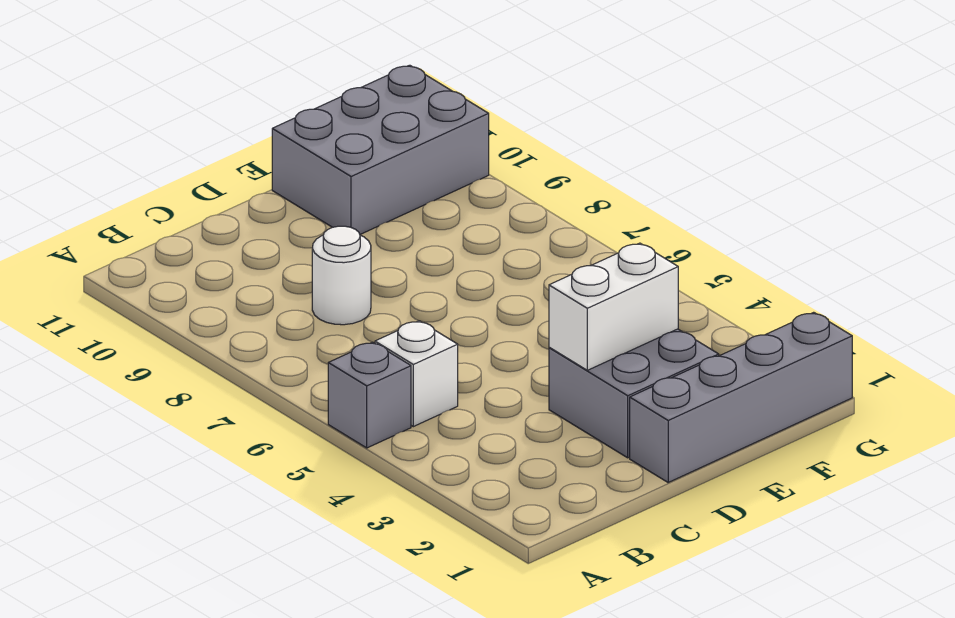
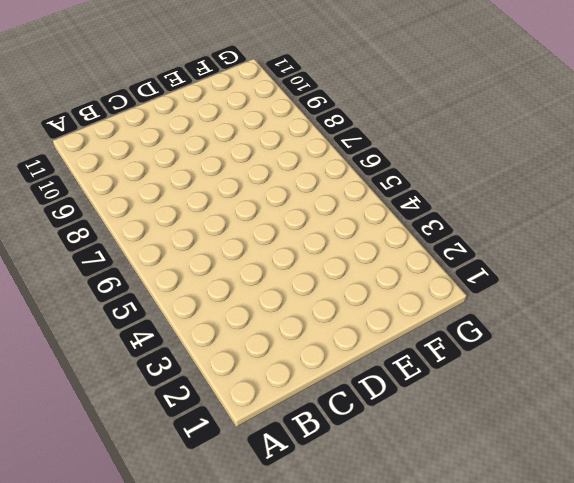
none -> grey brick A5 level 1
none -> white brick B5 level 1

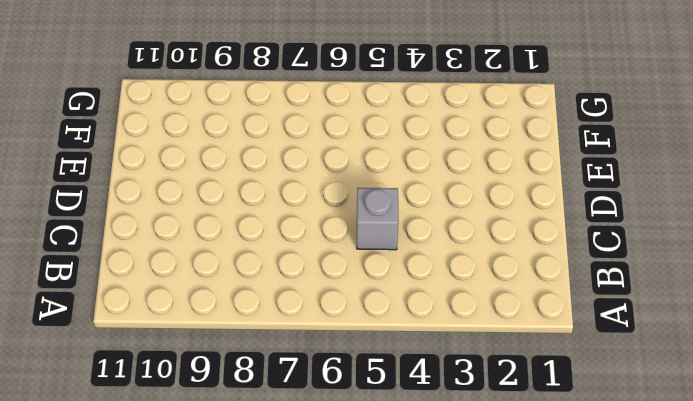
grey brick C5 level 1 -> grey brick A5 level 1
none -> white brick B5 level 1
none -> white round brick C8 level 1

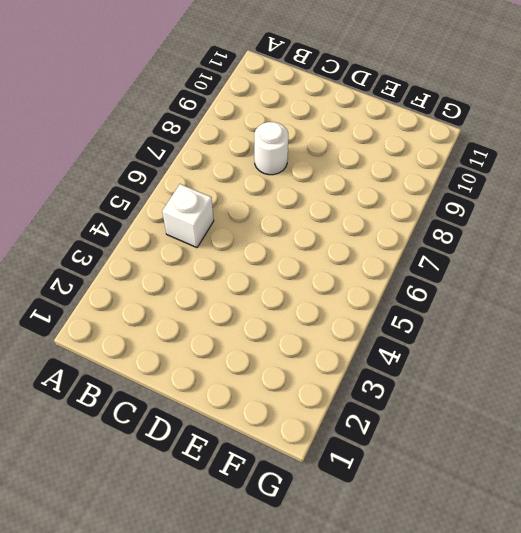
none -> grey brick A5 level 1
none -> grey brick D1:G1 level 1

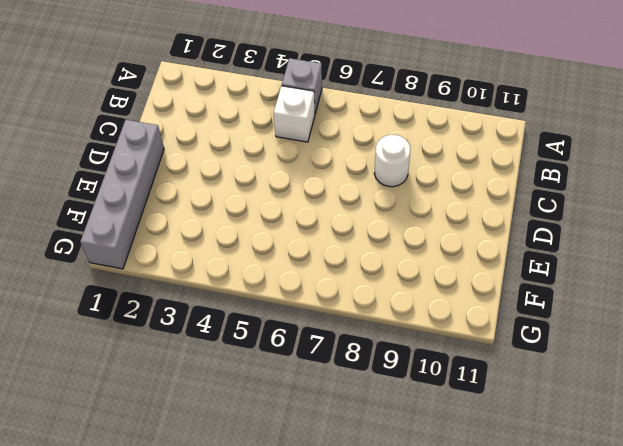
none -> grey brick D2:E3 level 1
none -> grey brick E10:G11 level 1

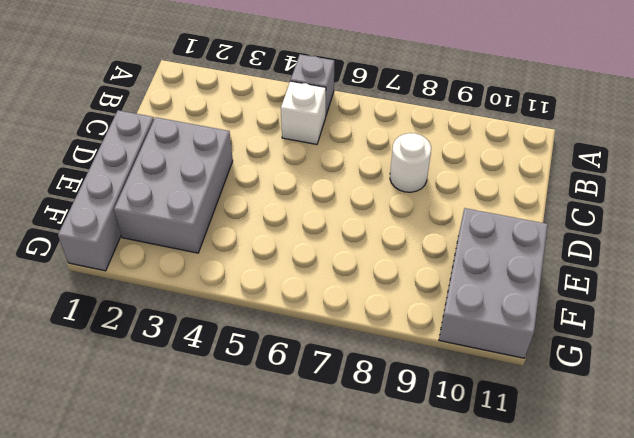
grey brick D2:F3 level 1 -> grey brick D2:E3 level 1
none -> white brick D3:E3 level 2

